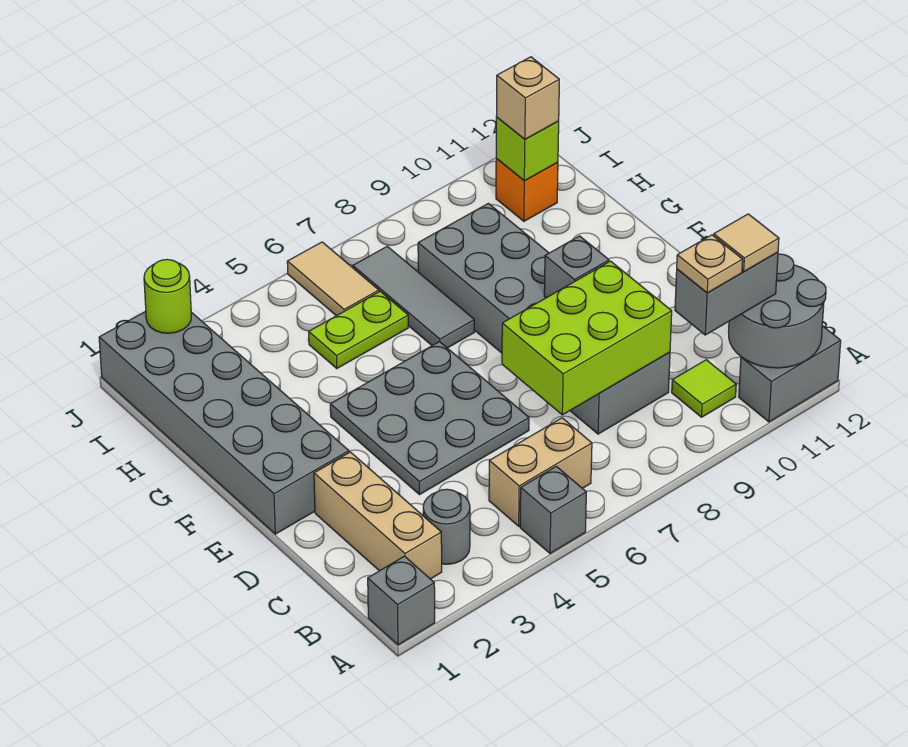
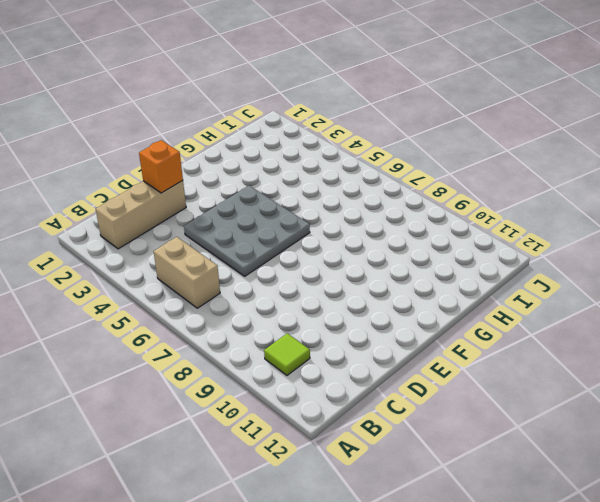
orange brick D2 level 2 -> orange brick I11 level 1
none -> grey brick A1 level 1
none -> grey brick A5 level 1
none -> grey brick A11:A12 level 1

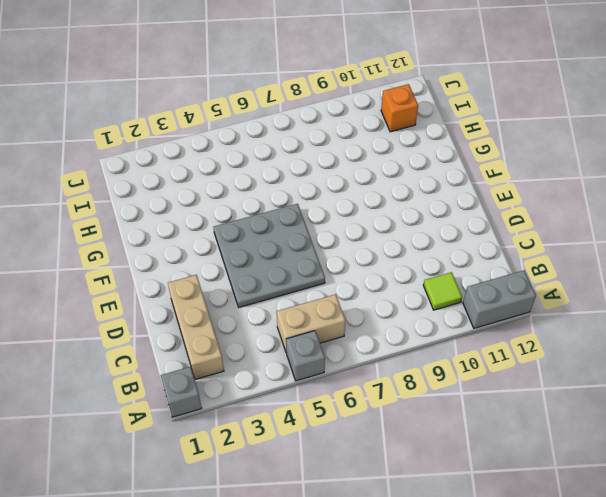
none -> grey round brick B3 level 1
none -> grey brick C8:H9 level 1
none -> grey brick E1:J2 level 1

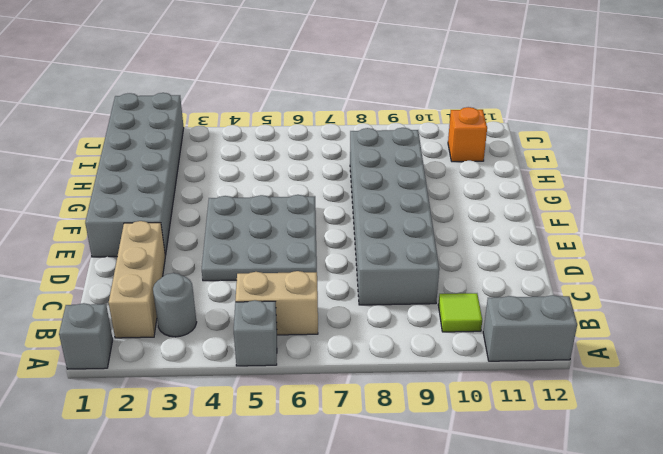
none -> grey tile G7:I7 level 1
none -> lime plate H5:H6 level 1
none -> tan tile I6:J6 level 1

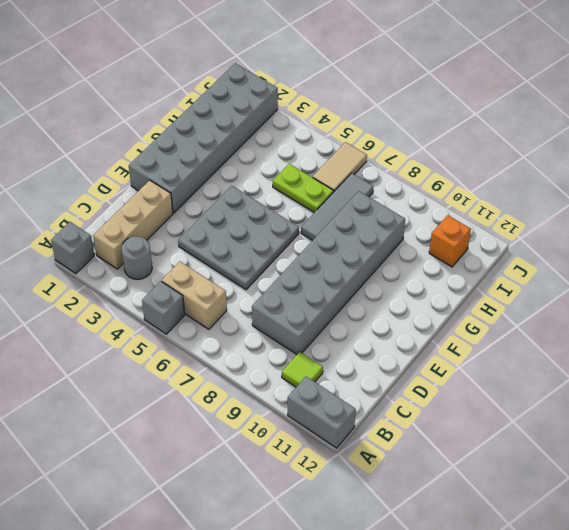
none -> grey round brick A11:B12 level 2
none -> lime brick C7:D9 level 2
none -> grey brick E9 level 2

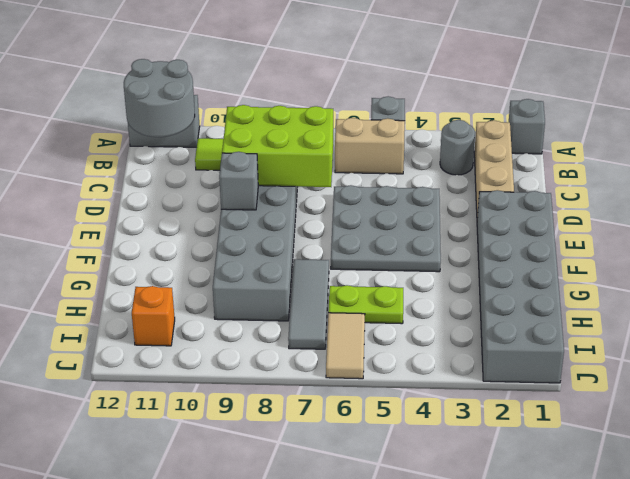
none -> lime brick I11 level 2
none -> lime round brick J2 level 2
none -> grey brick B10:B11 level 3

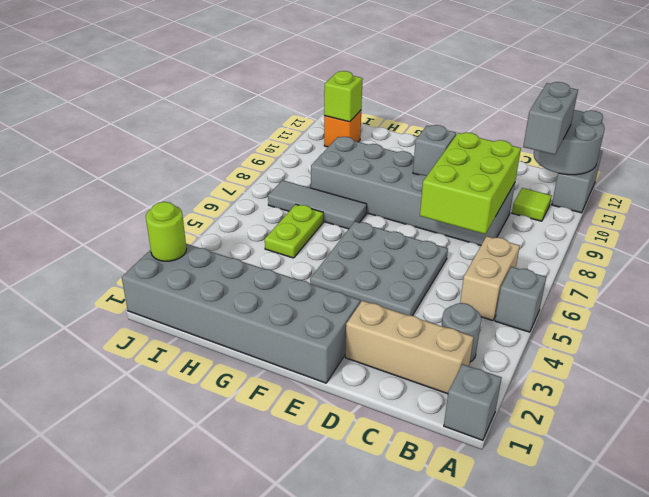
none -> tan tile I6:J6 level 1
none -> tan brick I11 level 3
none -> tan plate B10 level 4

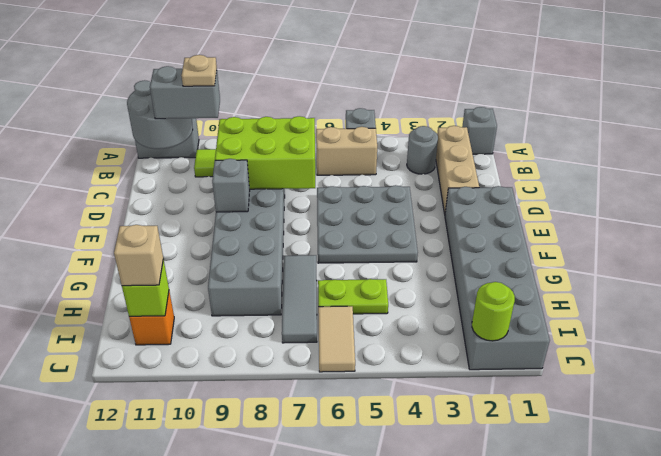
none -> tan tile B11 level 4

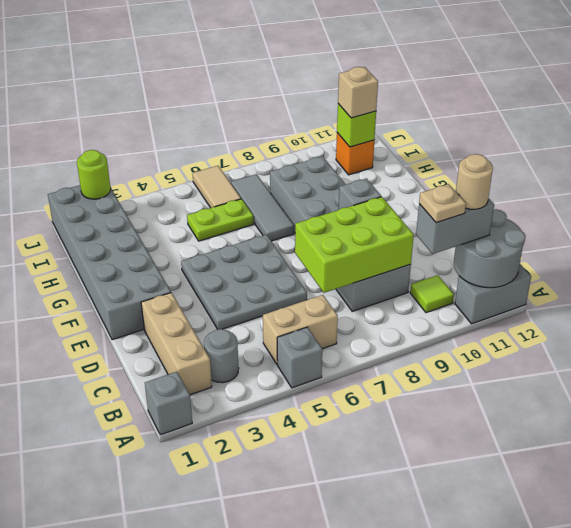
tan round brick B11 level 4 -> tan tile B11 level 4

